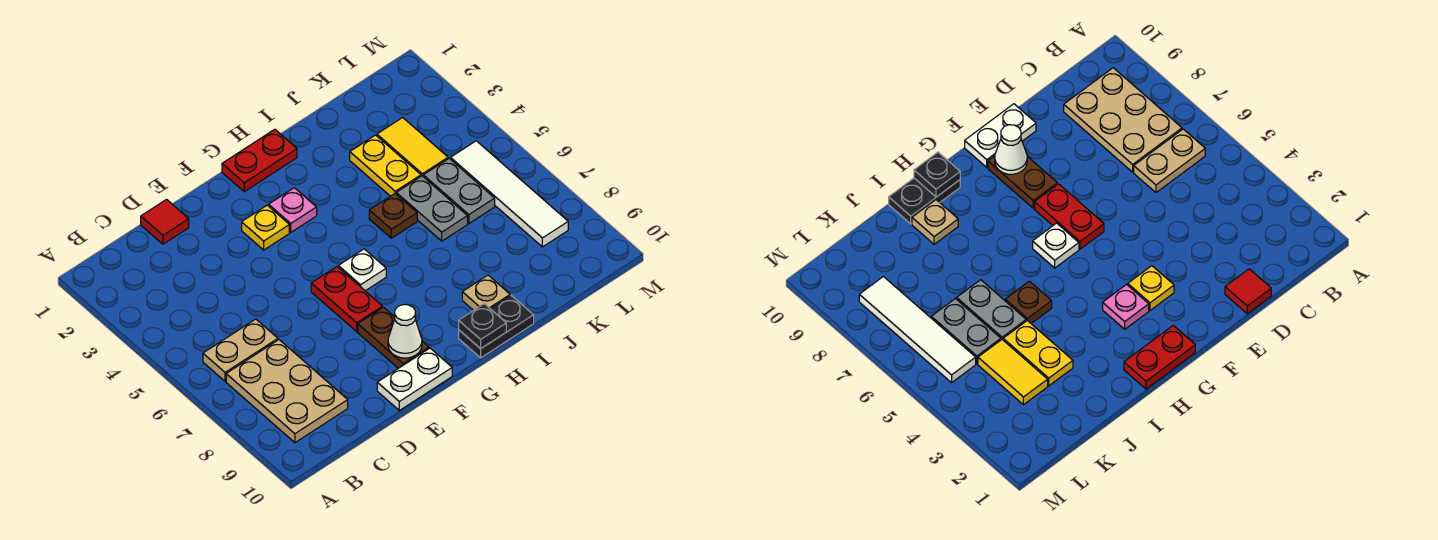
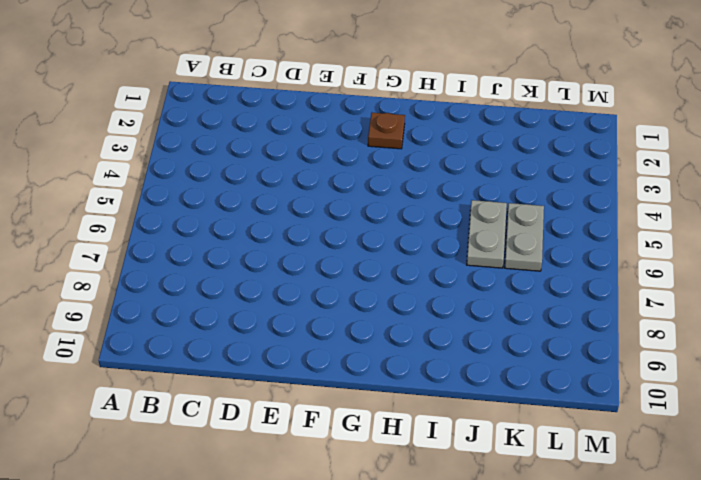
brown plate G2 level 1 -> brown plate I5 level 1
none -> tan plate B6:C6 level 1
none -> tan plate B7:C9 level 1
none -> red tile D1 level 1

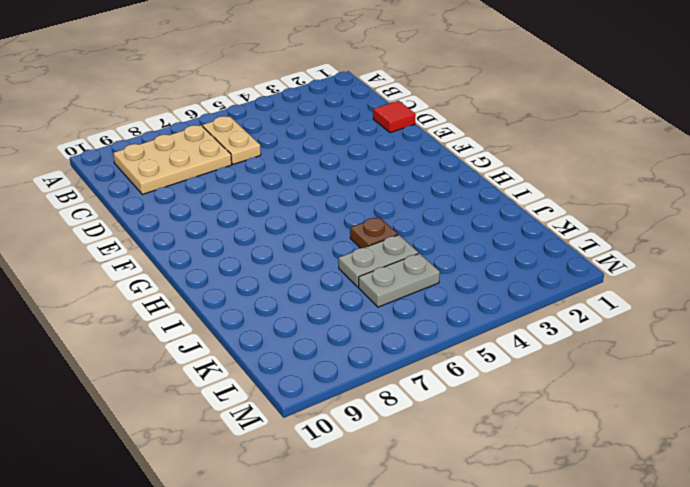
none -> white plate E10:F10 level 1
none -> yellow plate F3 level 1
none -> red plate F6:F7 level 1

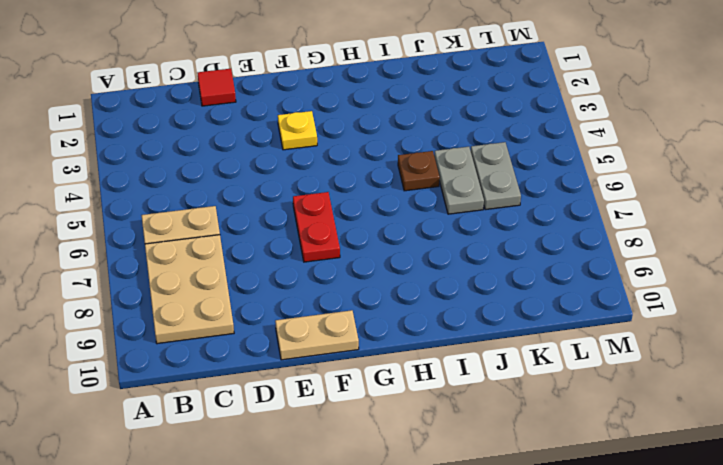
tan plate E10:F10 level 1 -> white plate E10:F10 level 1
none -> brown plate F8:F9 level 1
none -> red plate G1:H1 level 1
none -> pink plate G3 level 1

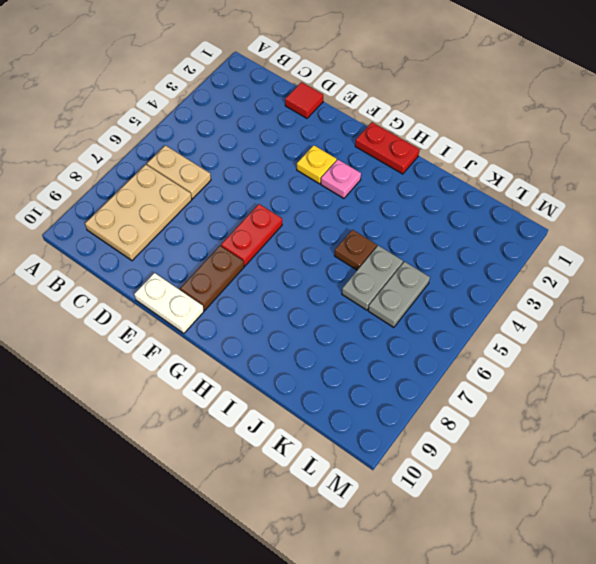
none -> white plate G6 level 1
none -> black plate H10:I10 level 1
none -> tan plate I9 level 1

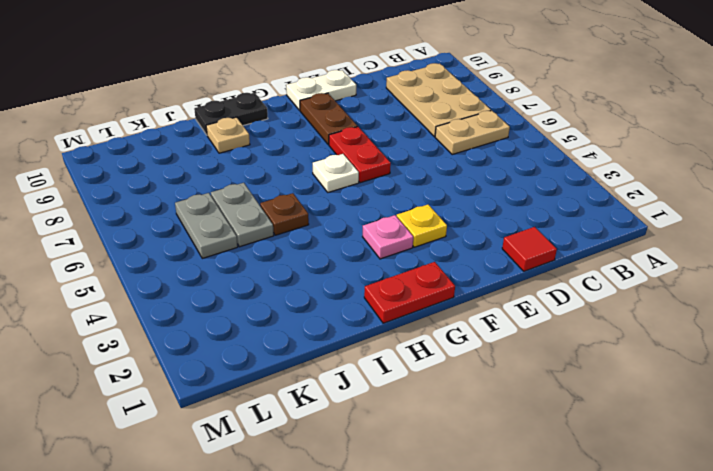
none -> yellow plate J3:J4 level 1
none -> yellow tile K3:K4 level 1
none -> white tile L5:L8 level 1

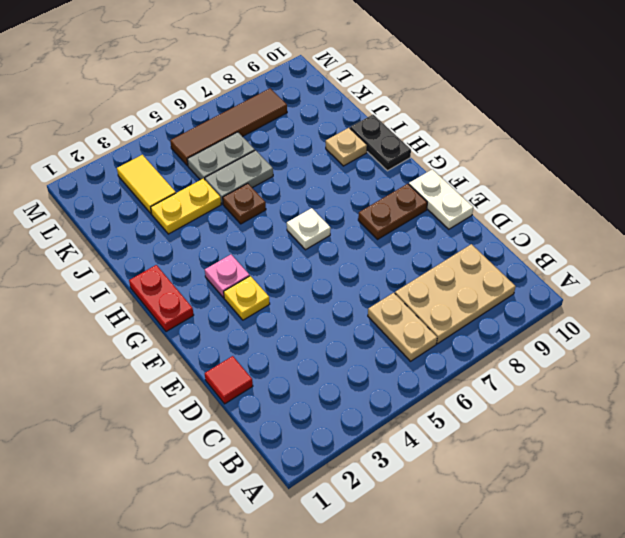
yellow tile K3:L3 level 1 -> yellow tile K3:K4 level 1
brown tile L5:L8 level 1 -> white tile L5:L8 level 1
none -> red plate F6:F7 level 1
none -> white cone F9 level 2
none -> black plate H10 level 2

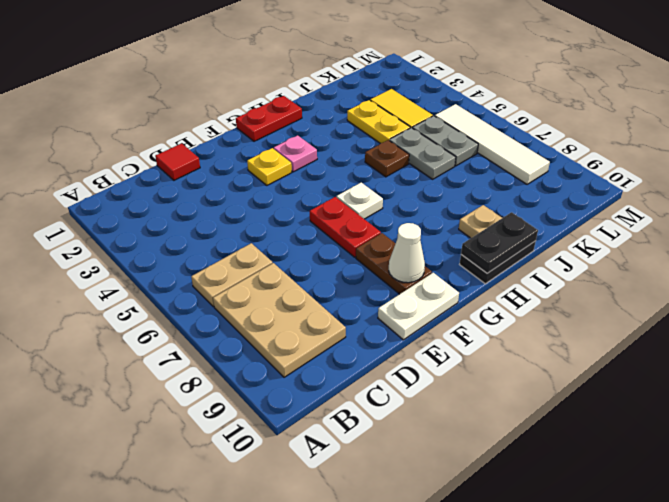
black plate H10:I10 level 2 -> black plate H10 level 2

